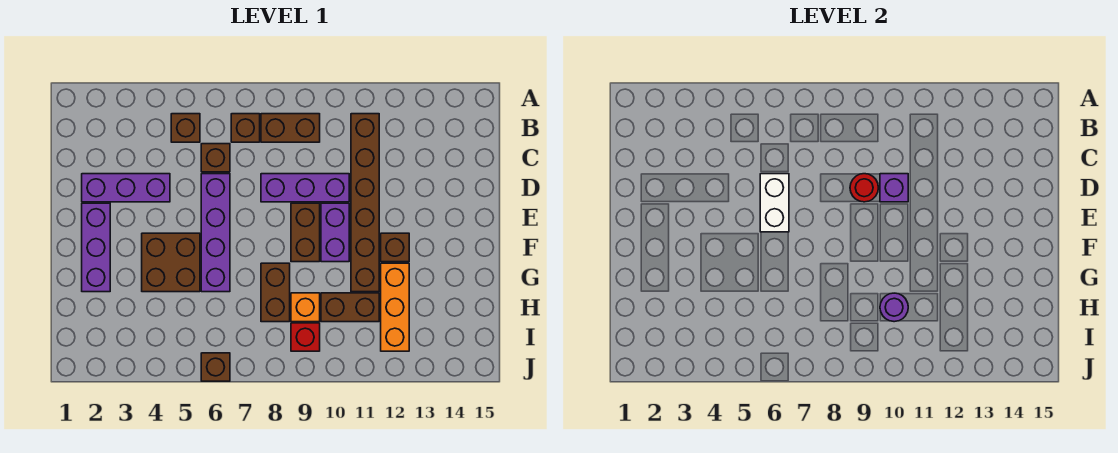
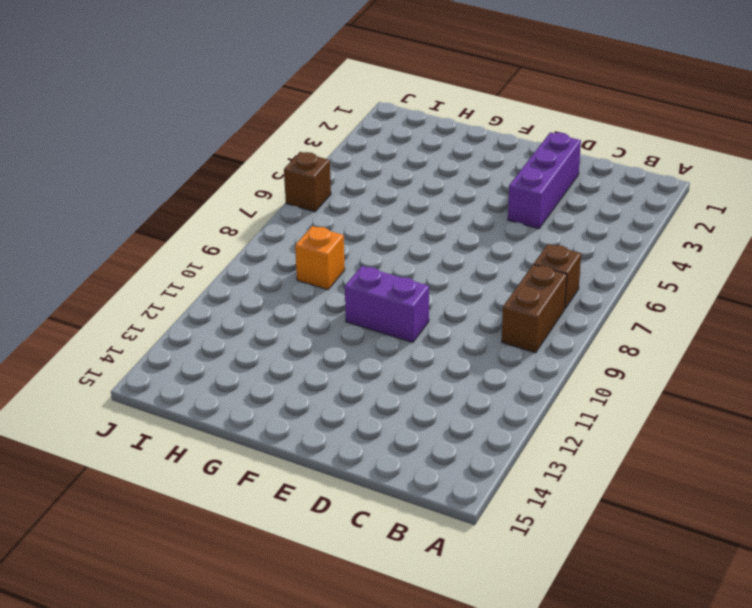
none -> brown brick B5 level 1
none -> brown brick B11:G11 level 1
none -> brown brick C6 level 1

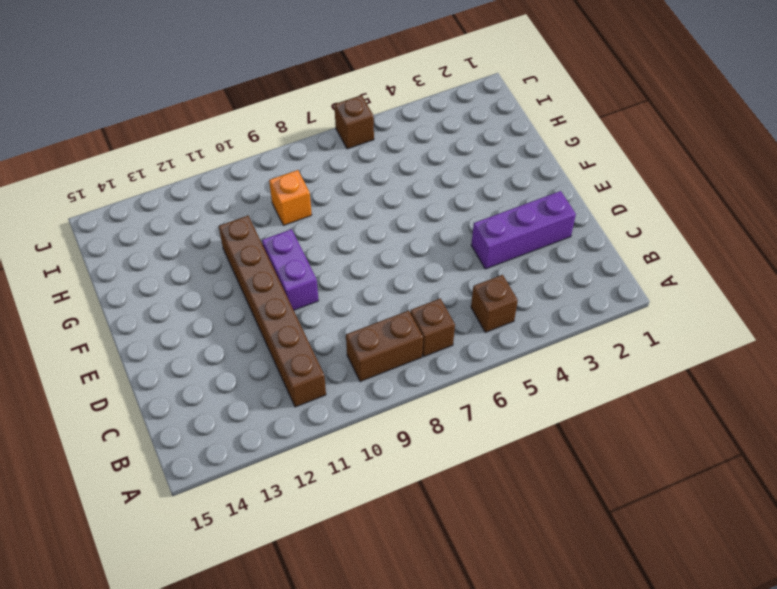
none -> brown brick C6 level 1
none -> purple brick D6:G6 level 1
none -> purple brick D8:D10 level 1

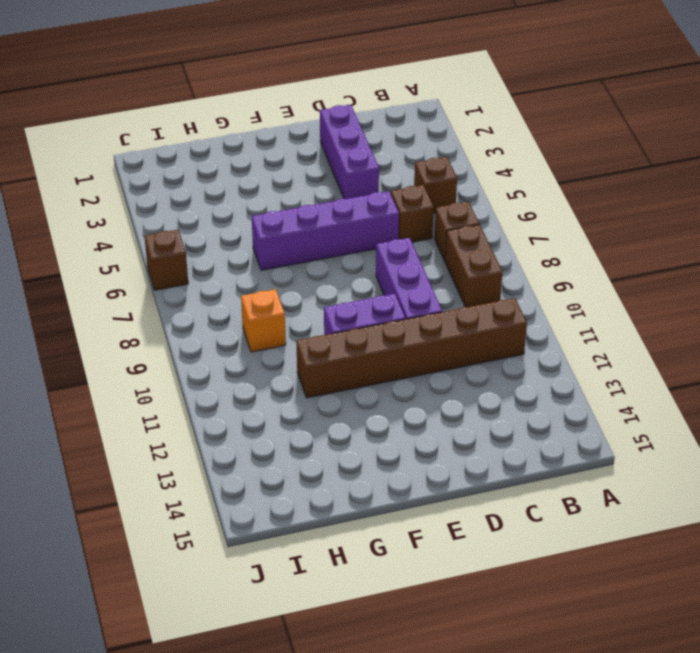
none -> purple brick E2:G2 level 1
none -> brown brick E9:F9 level 1
none -> brown brick F4:G5 level 1

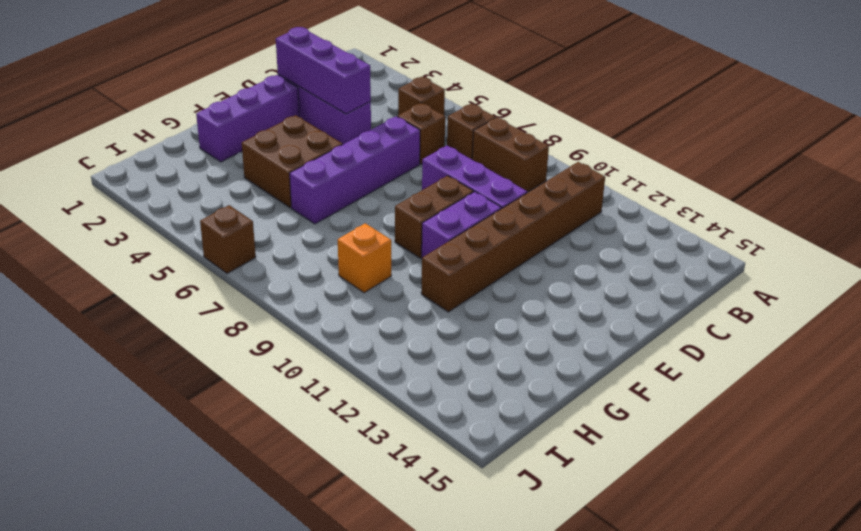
purple brick D2:D4 level 2 -> none
none -> brown brick F12 level 1
none -> brown brick G8:H8 level 1
none -> orange brick G12:I12 level 1

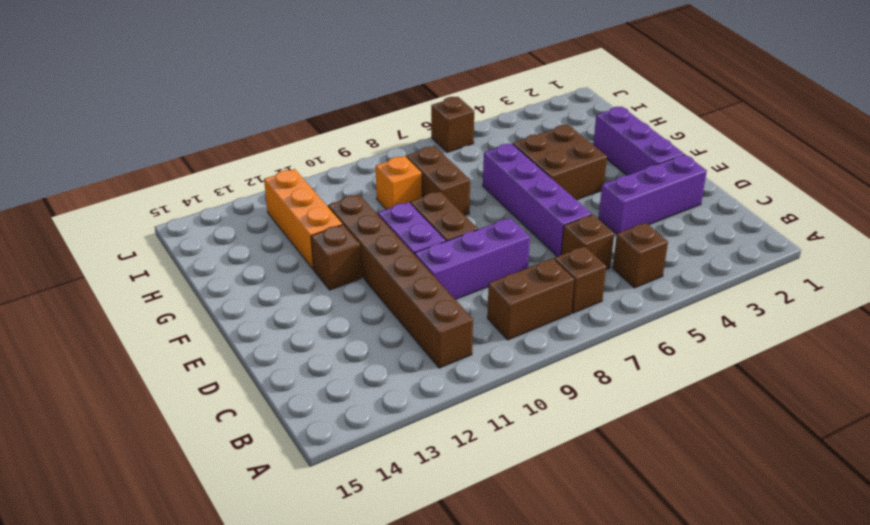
none -> brown brick H10:H11 level 1
none -> red brick I9 level 1
none -> white brick D6:E6 level 2

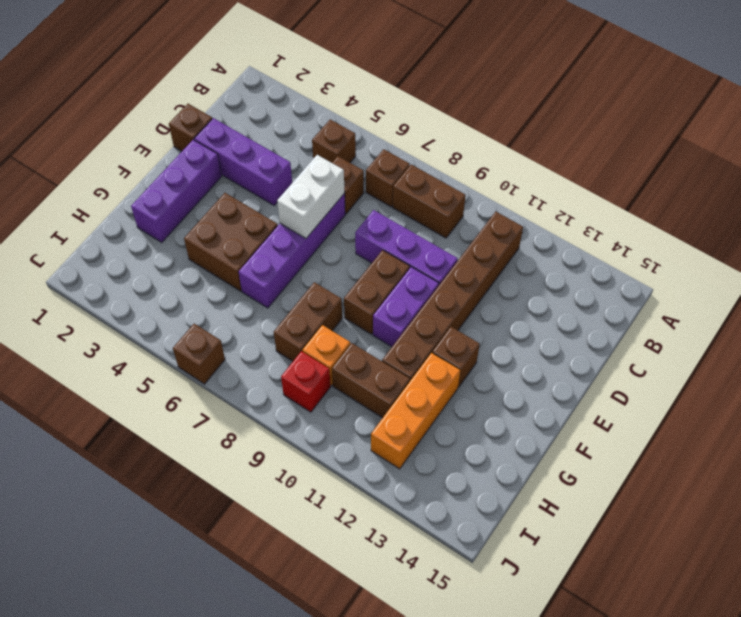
brown brick D1 level 1 -> none
none -> red round brick D9 level 2
none -> purple brick D10 level 2
none -> purple round brick H10 level 2

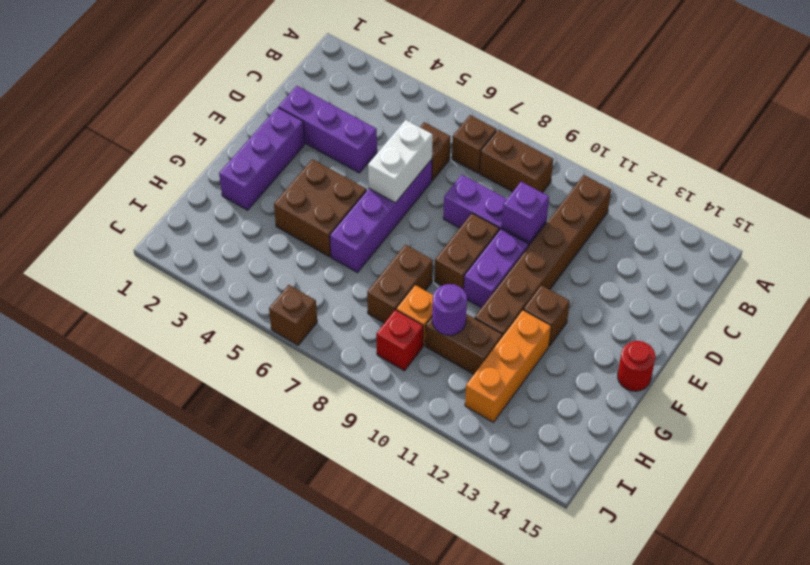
red round brick F15 level 1 -> red round brick D9 level 2
none -> brown brick B5 level 1

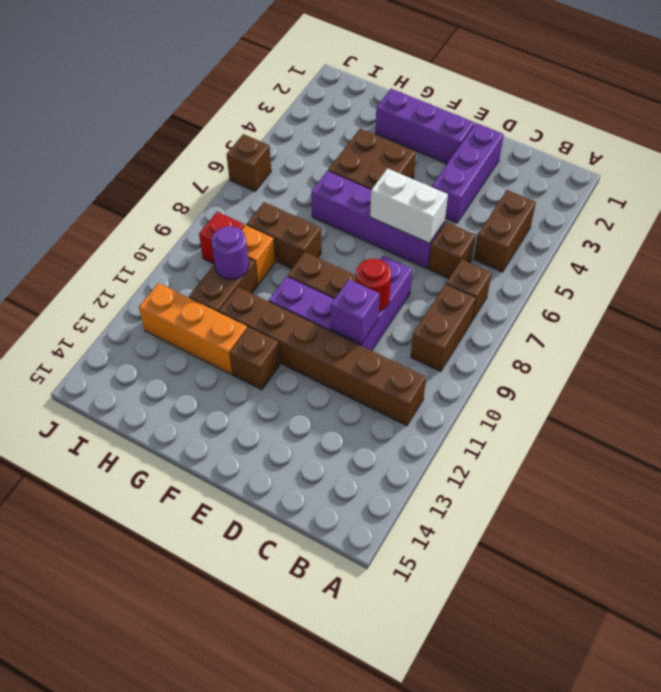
brown brick B4:B5 level 1 -> brown brick B5 level 1

